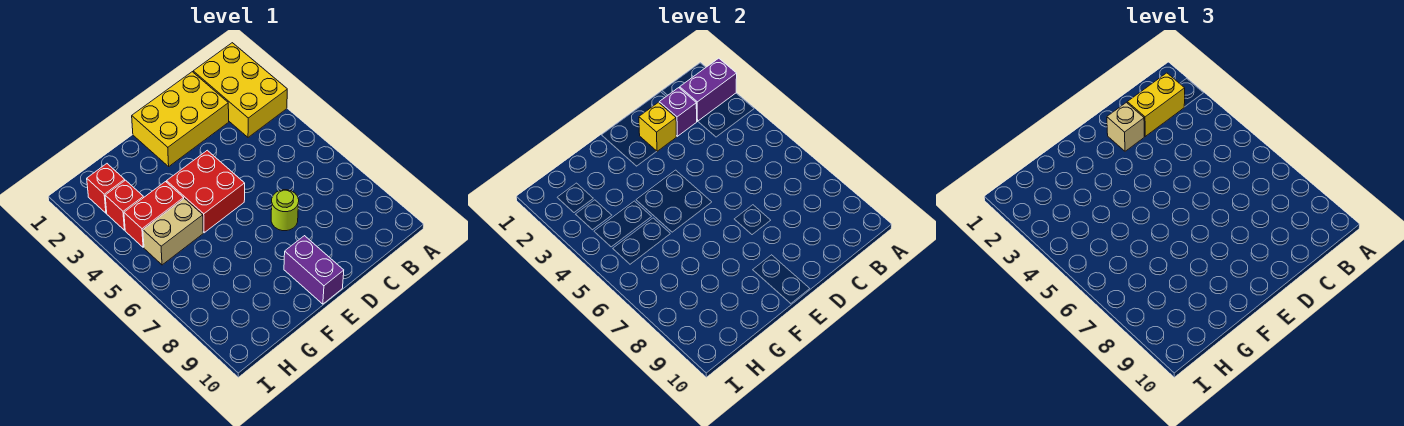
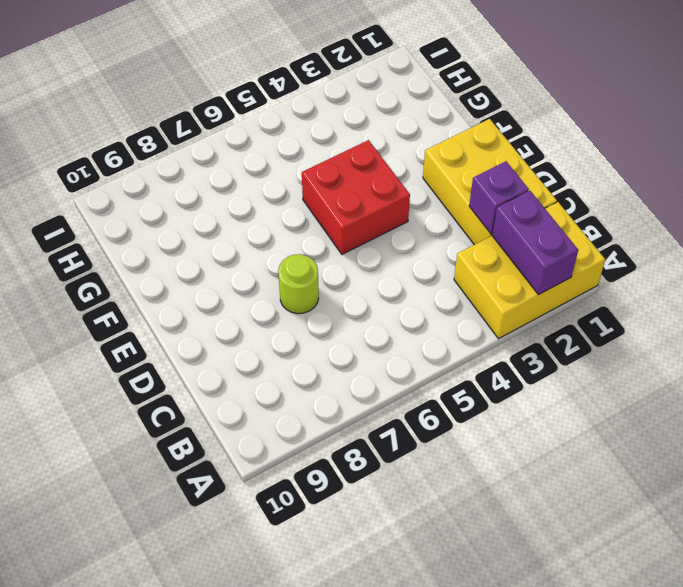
none -> purple brick E9:E10 level 1
none -> red brick G4:H4 level 1
none -> tan brick G5:H5 level 1

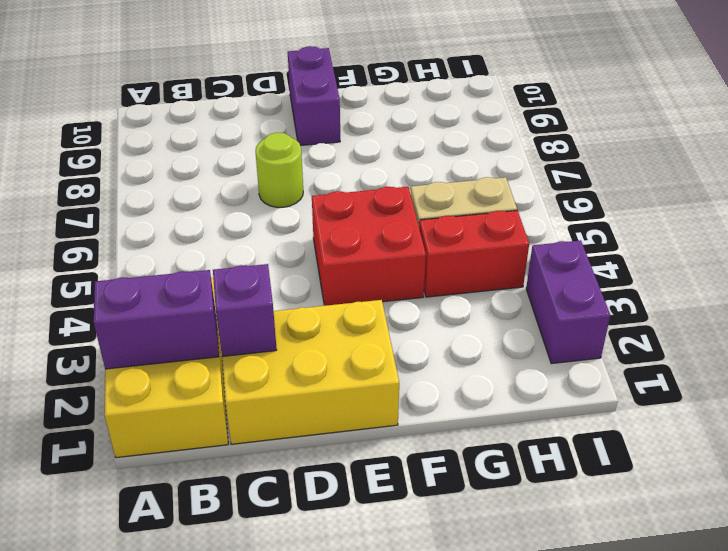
purple brick I2:I3 level 1 -> none
none -> red brick H2 level 1
none -> red brick H3 level 1
none -> yellow brick D2 level 2

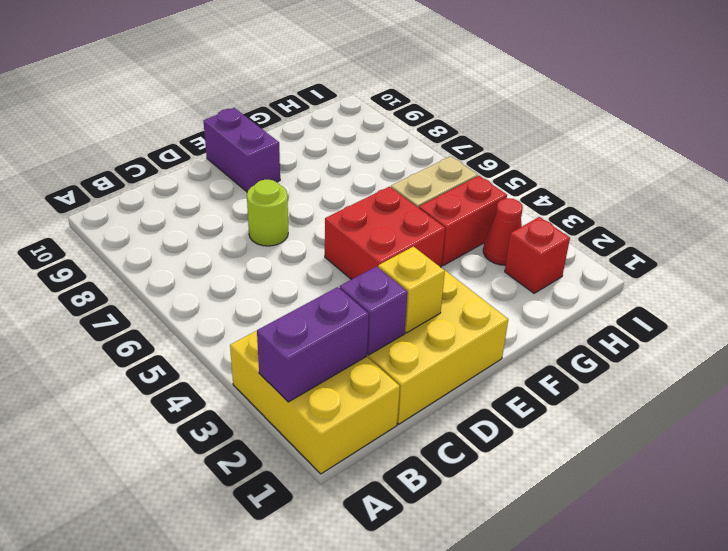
red cone H3 level 1 -> red brick H3 level 1
none -> yellow brick B2:C2 level 3
none -> tan brick D2 level 3

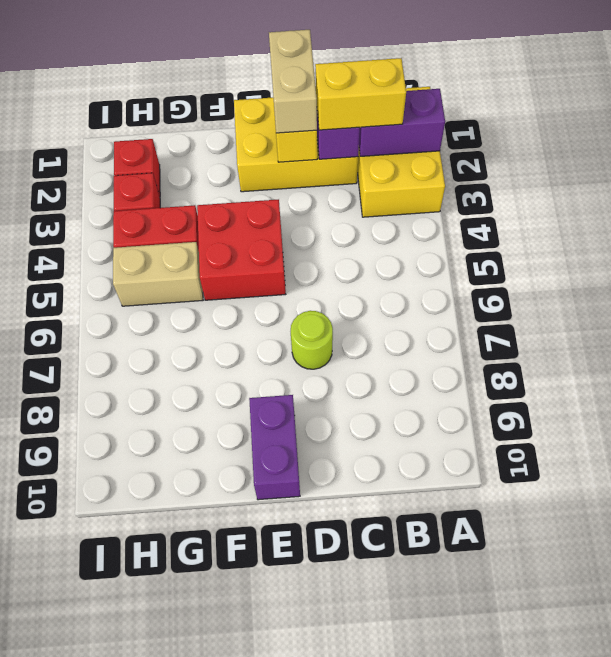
tan brick D1:D2 level 3 -> tan brick D2 level 3

